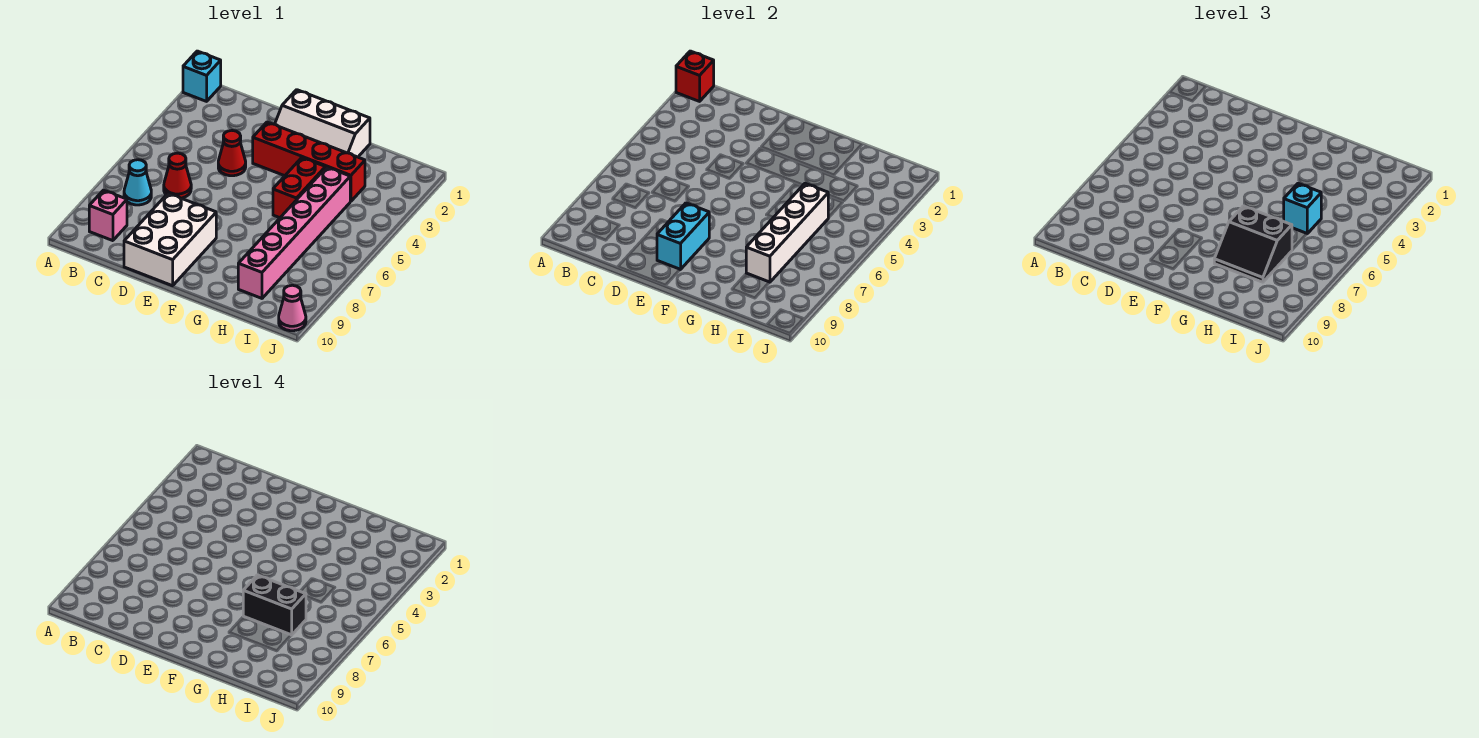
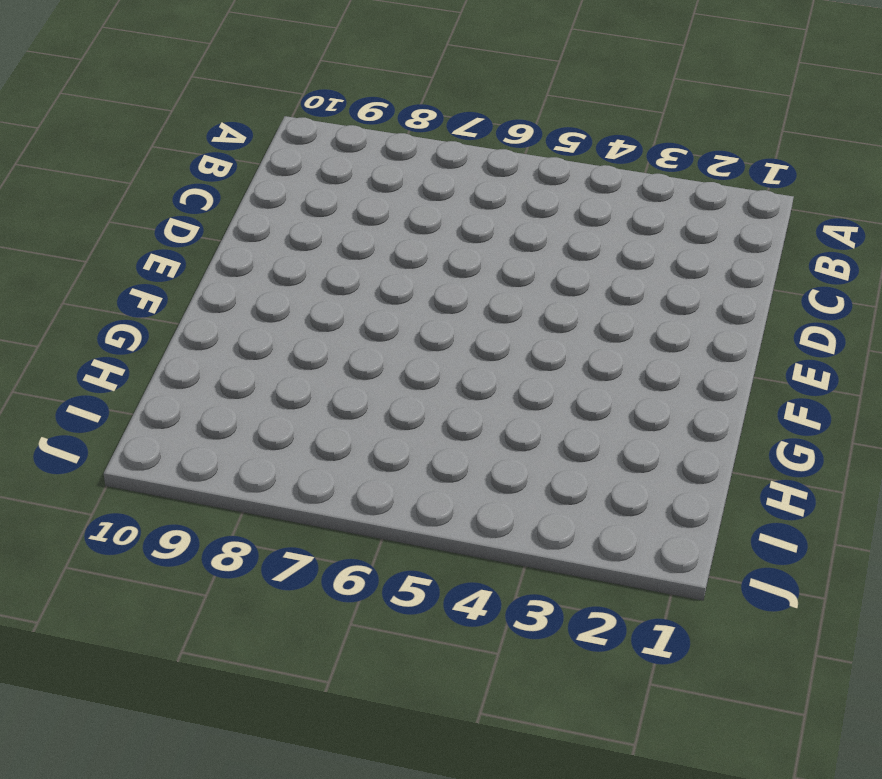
none -> cyan brick A1 level 1
none -> cyan cone B7 level 1
none -> pink brick B9 level 1

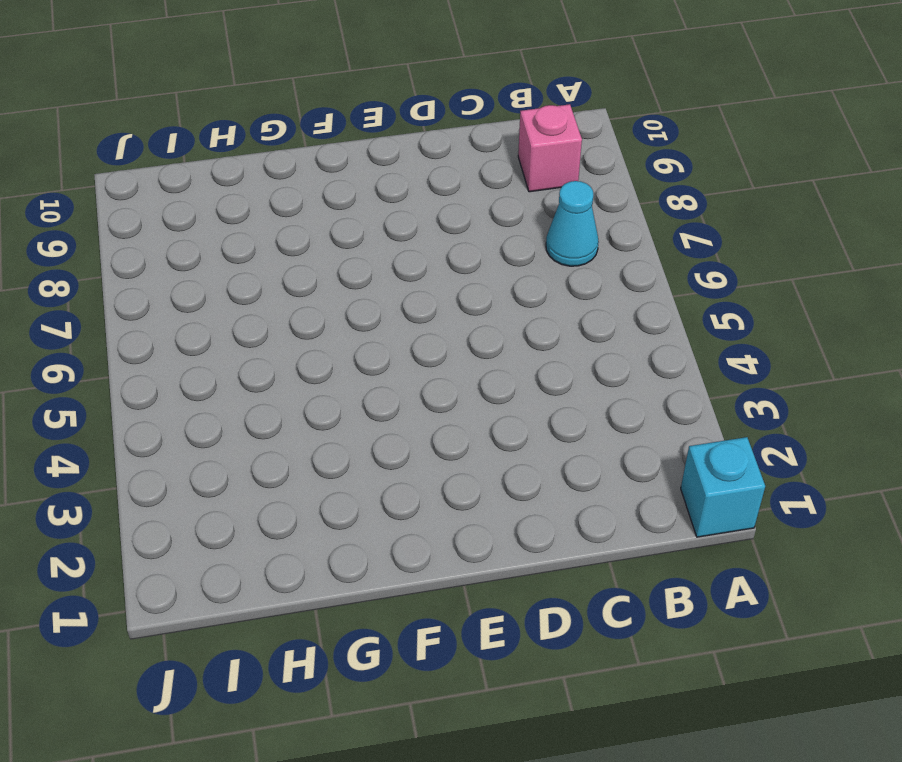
none -> red cone C6 level 1
none -> red cone D4 level 1
none -> white brick D8:E10 level 1

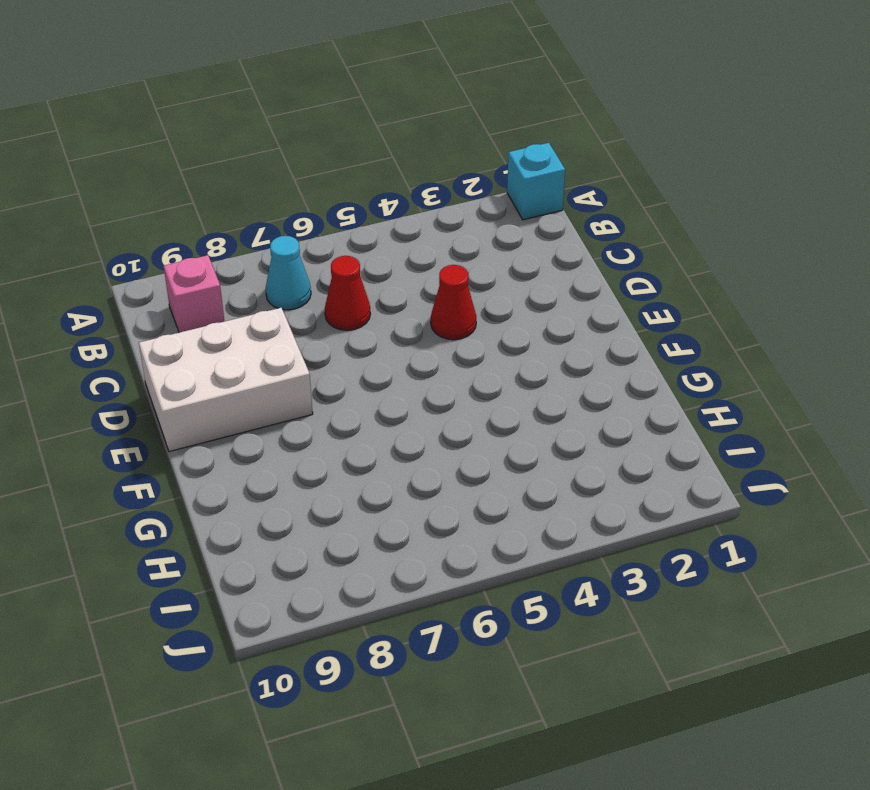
none -> white slope E1:G2 level 1 top 1
none -> red brick E3:H3 level 1
none -> red brick G4:G5 level 1

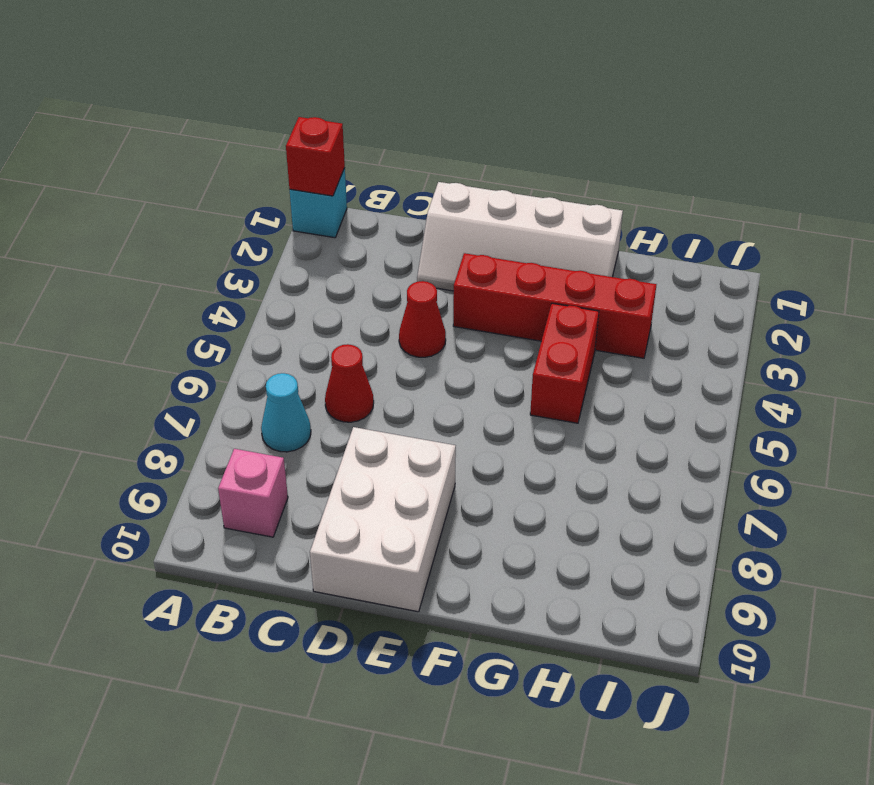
white slope D1:G2 level 1 top 1 -> white slope E1:G2 level 1 top 1
none -> pink brick H4:H9 level 1
none -> pink cone J10 level 1
none -> cyan brick E8:E9 level 2

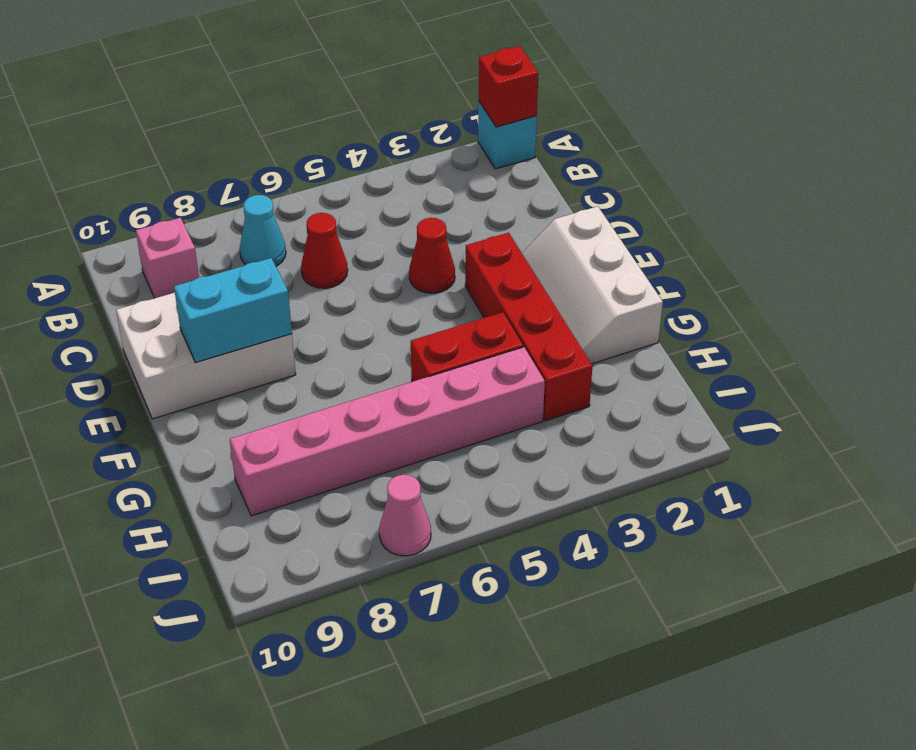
pink cone J7 level 1 -> pink cone J10 level 1
none -> white brick H5:H8 level 2
none -> black slope G7:H8 level 3 top 7
none -> cyan brick H5 level 3

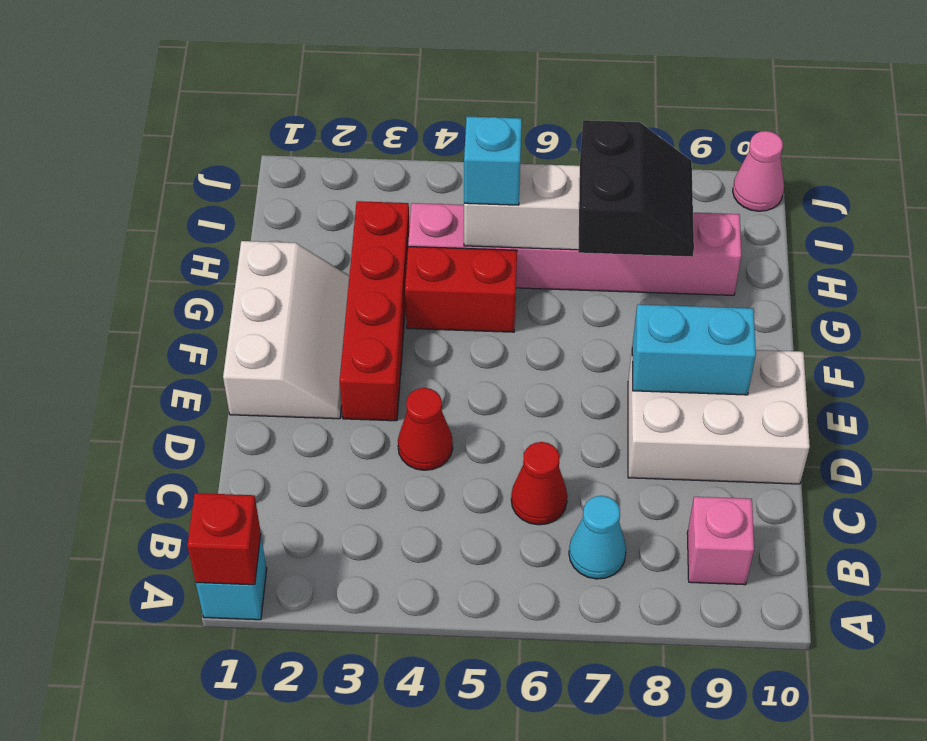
none -> black brick G7:H7 level 4

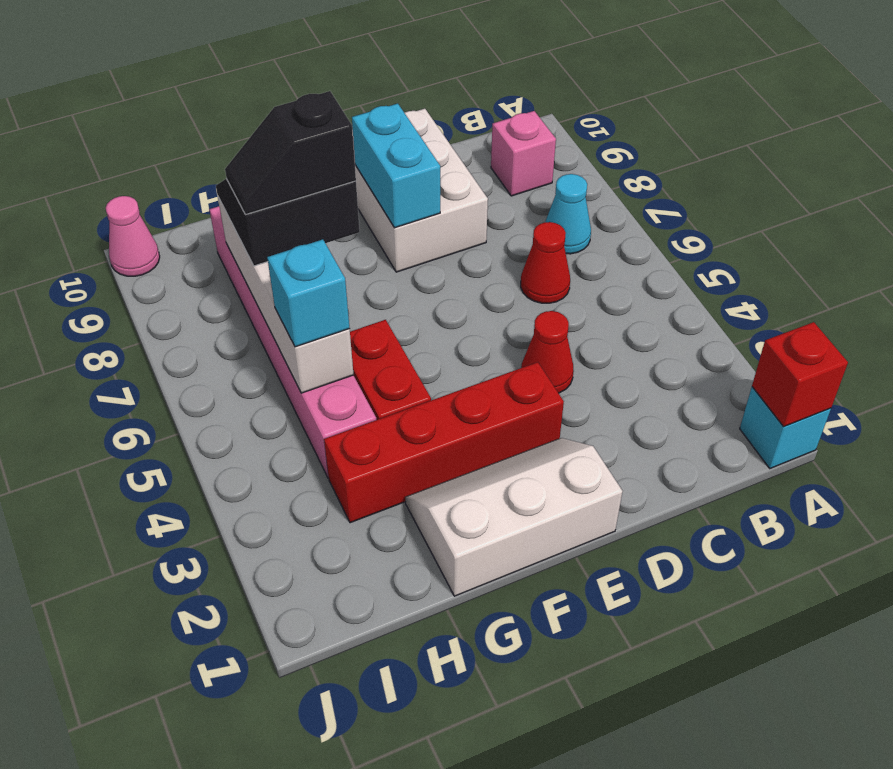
black slope G7:H7 level 4 top G -> black brick G7:H7 level 4

